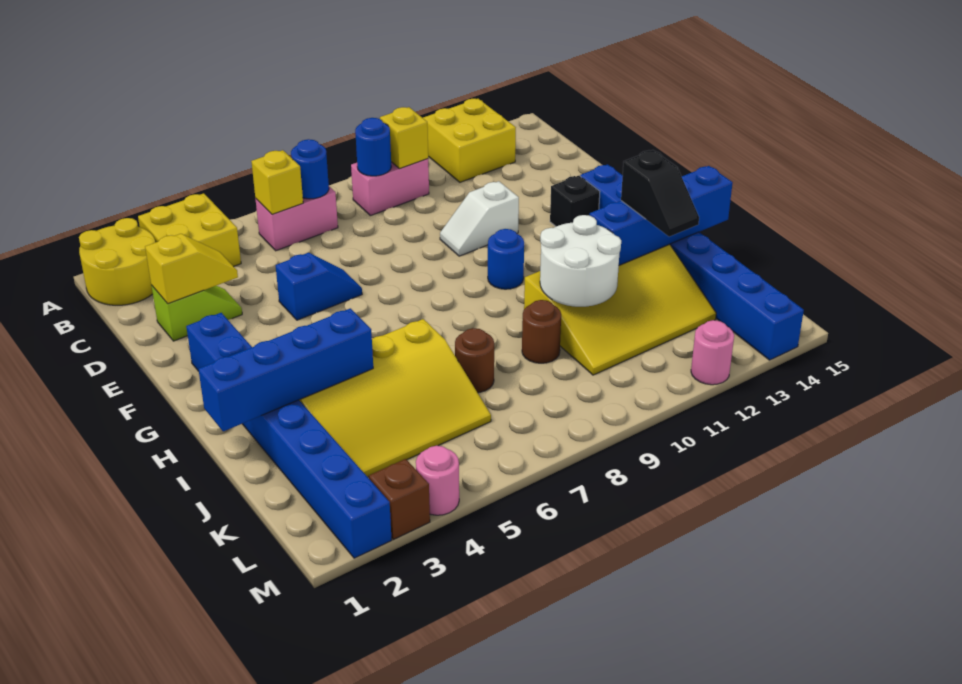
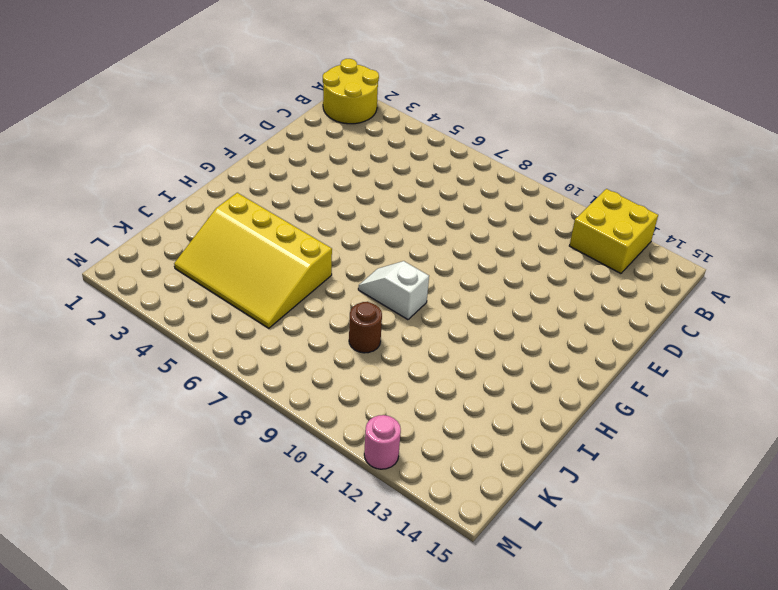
white slope H8:H9 level 1 top 9 -> white slope E10:E11 level 1 top 11
none -> yellow brick A3:B4 level 1
none -> pink brick B6:B7 level 1
none -> pink brick B9:B10 level 1

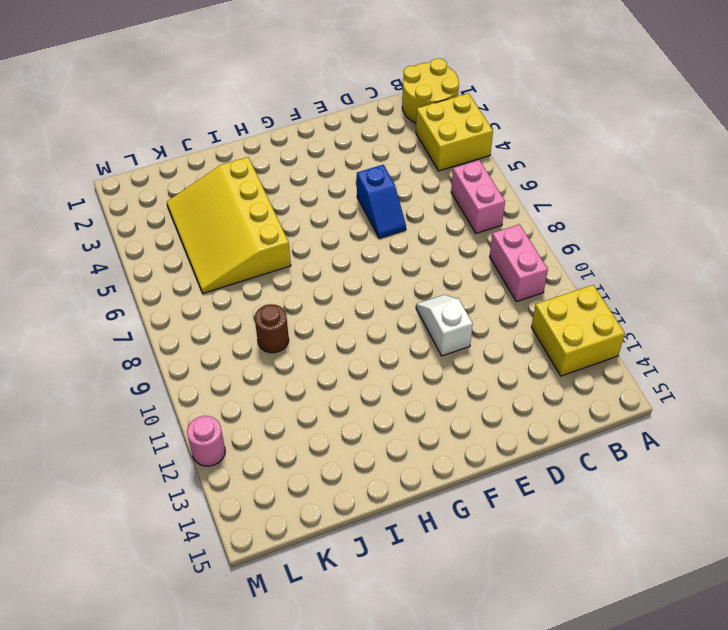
none -> lime slope D2:D3 level 1 top 2
none -> blue brick F2:M2 level 1
none -> black brick F13 level 1

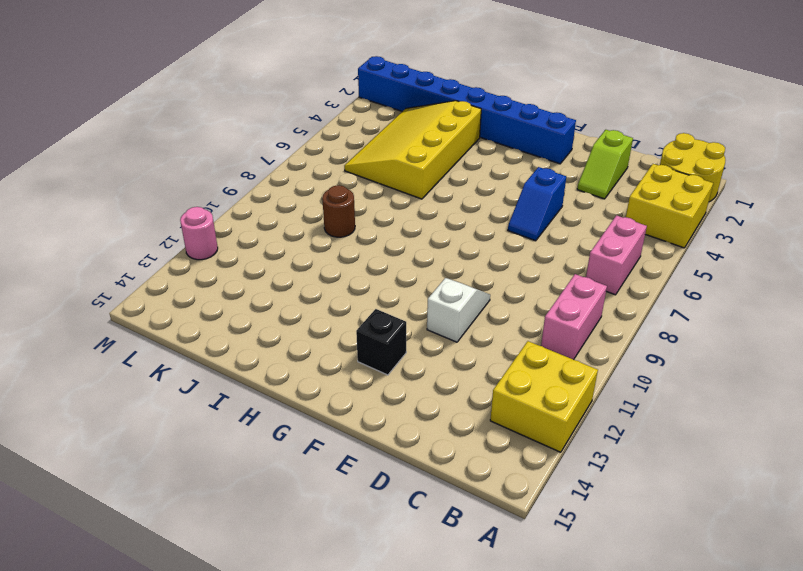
none -> blue brick F14:M14 level 1
none -> blue round brick G10 level 1
none -> yellow slope I10:K13 level 1 top I

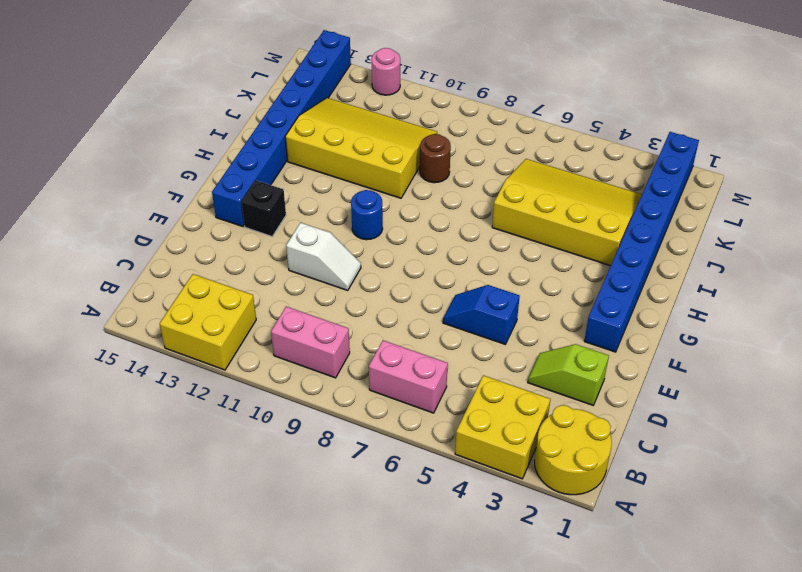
none -> brown round brick J7 level 1
none -> brown brick M3 level 1
none -> pink round brick M4 level 1

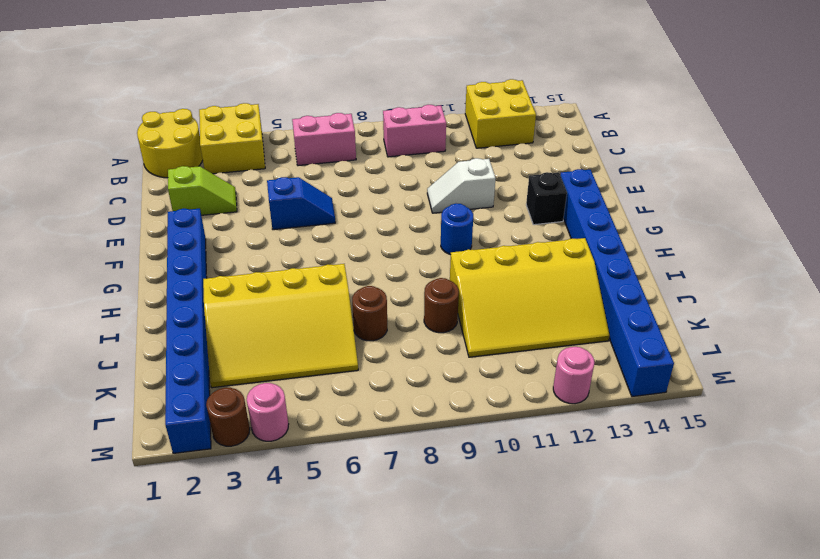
brown round brick M3 level 1 -> brown brick M3 level 1
none -> yellow brick B6 level 2
none -> blue round brick B7 level 2
none -> blue round brick B9 level 2

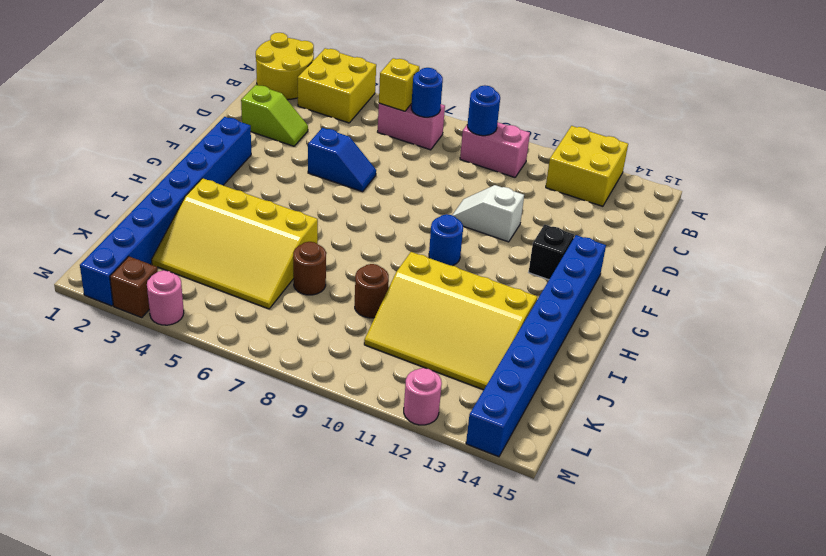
none -> yellow brick B10 level 2
none -> yellow slope D2:D3 level 2 top 2
none -> blue brick I1:I4 level 2

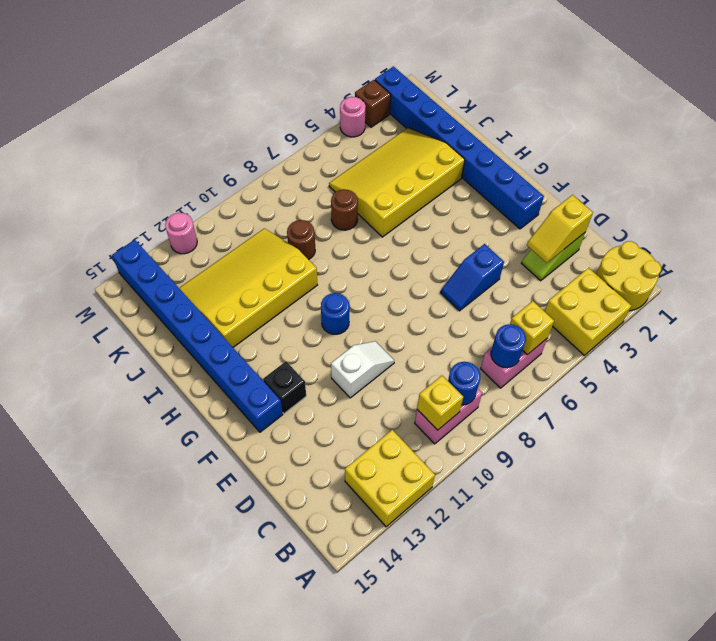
none -> blue brick I1:I4 level 2
none -> white round brick I10:J11 level 2
none -> blue brick I12:I15 level 2

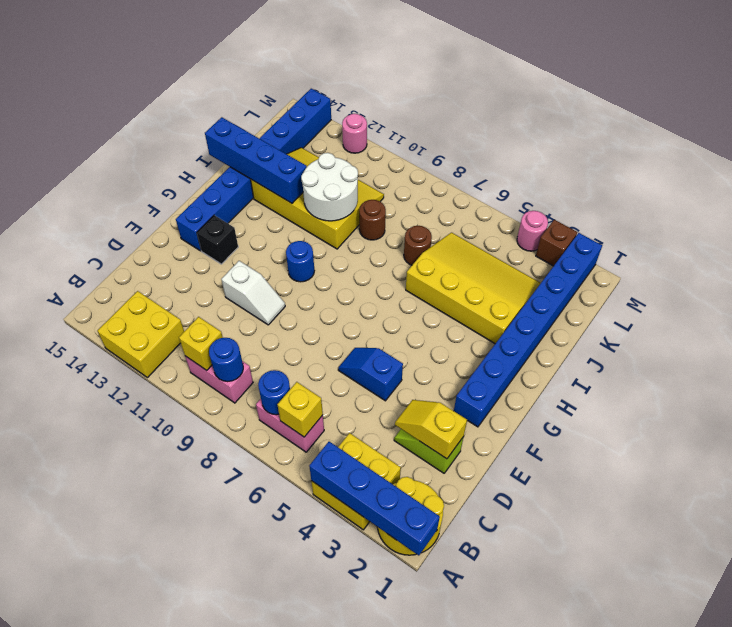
blue brick A1:A4 level 2 -> blue brick I1:I4 level 2
none -> black slope I13:J13 level 3 top I

